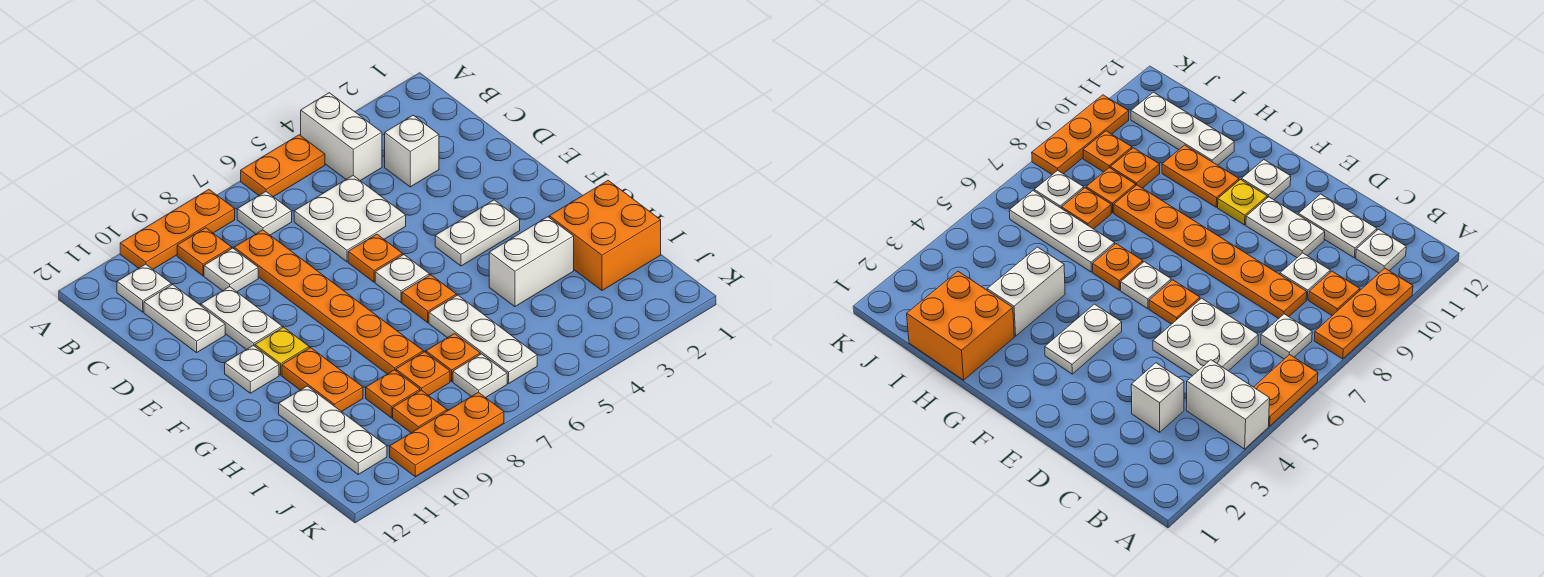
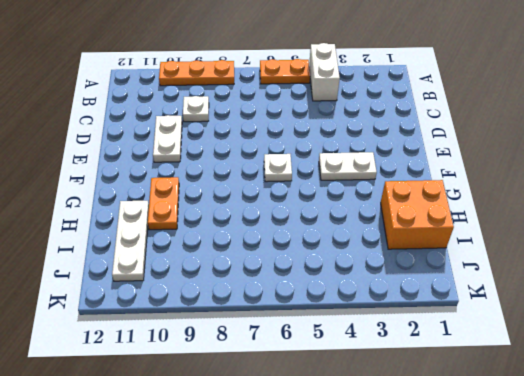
none -> white plate B7 level 1
none -> orange plate B9 level 1
none -> white plate B11 level 1

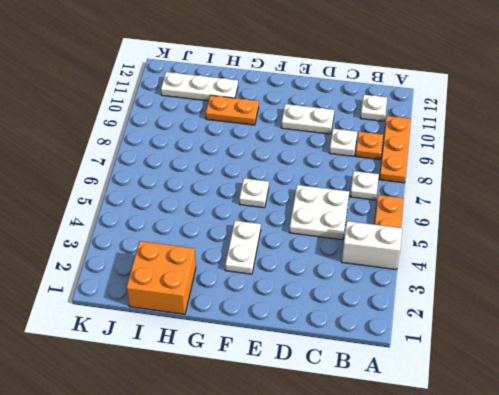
none -> white brick C3 level 1
none -> orange plate C8:H8 level 1
none -> white plate C11:D11 level 1

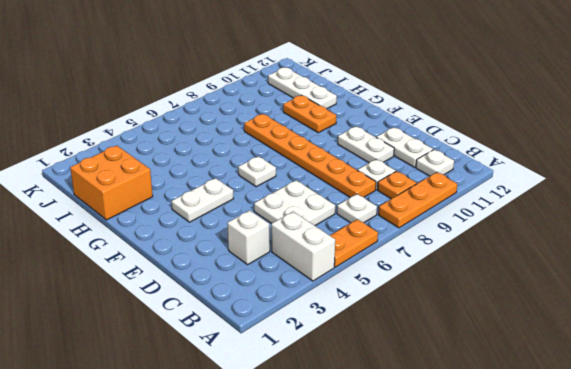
none -> orange plate E6 level 1
none -> yellow plate F10 level 1
none -> white plate F11 level 1

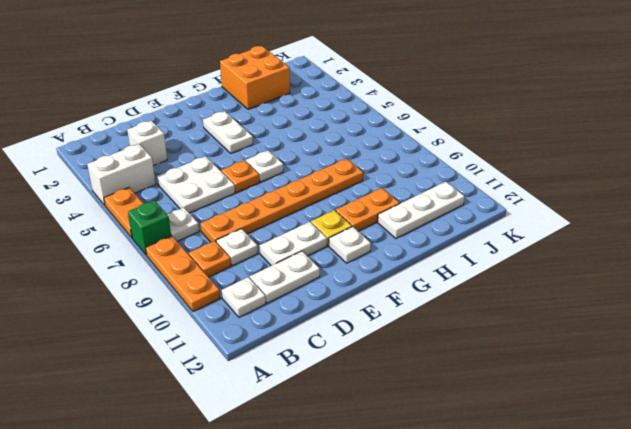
green brick A7 level 1 -> none
none -> orange plate G6 level 1
none -> white brick H3:H4 level 1
none -> white plate H6:J6 level 1

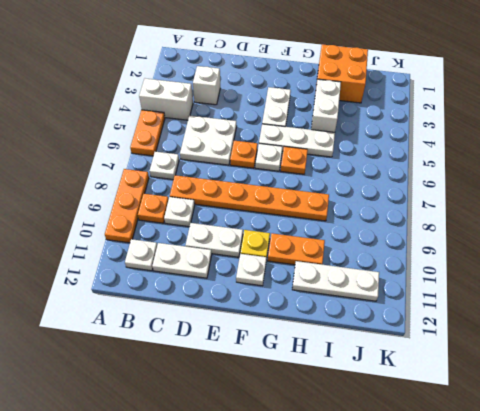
white plate F5:H5 level 1 -> white plate H6:J6 level 1
none -> orange plate I7 level 1
none -> orange plate I8 level 1
none -> orange plate I9 level 1

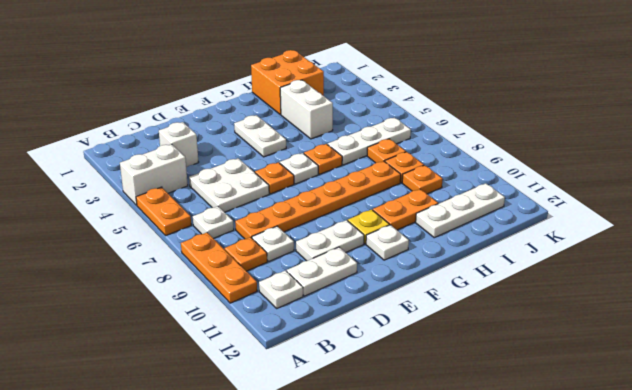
none -> white plate J7 level 1
none -> orange plate J9 level 1
none -> orange plate K8:K10 level 1

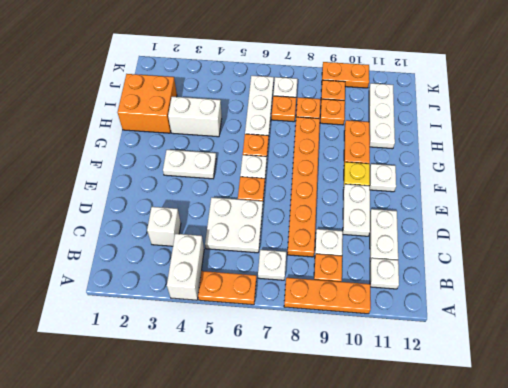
orange plate K9:K10 level 1 -> orange plate K8:K10 level 1

